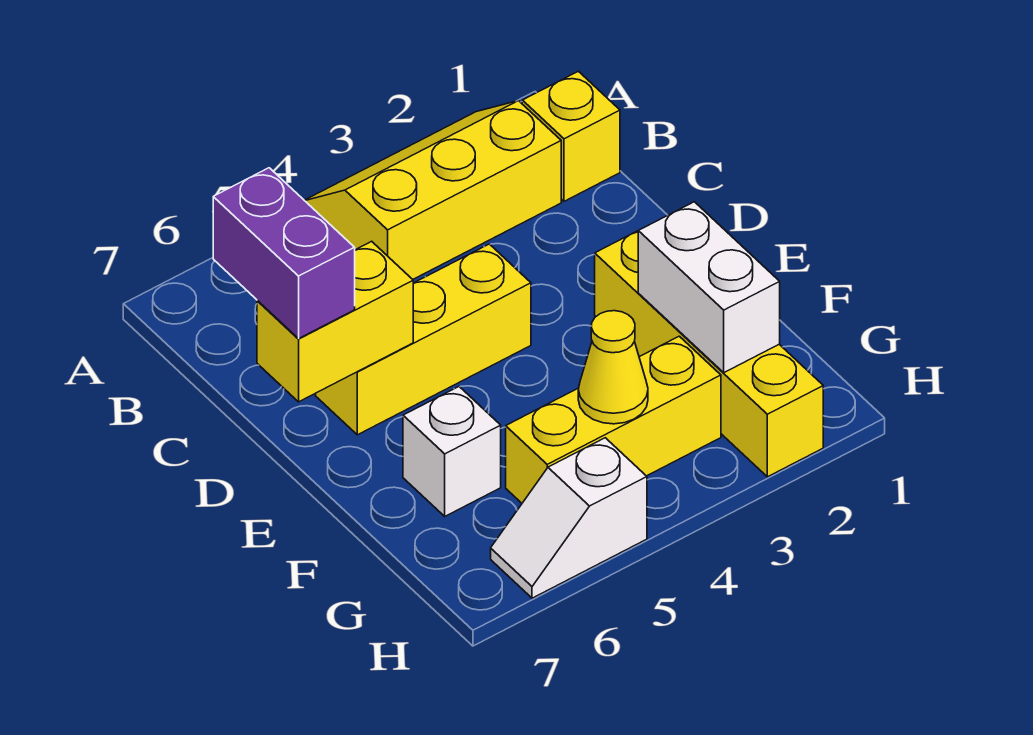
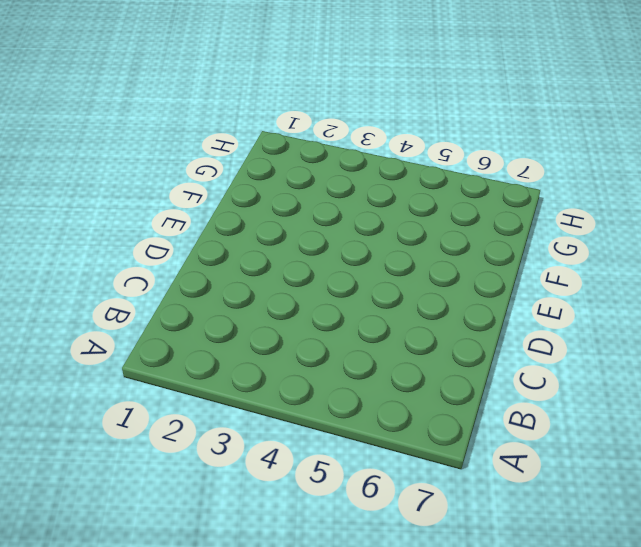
none -> yellow slope A2:B4 level 1 top B
none -> yellow brick B1 level 1

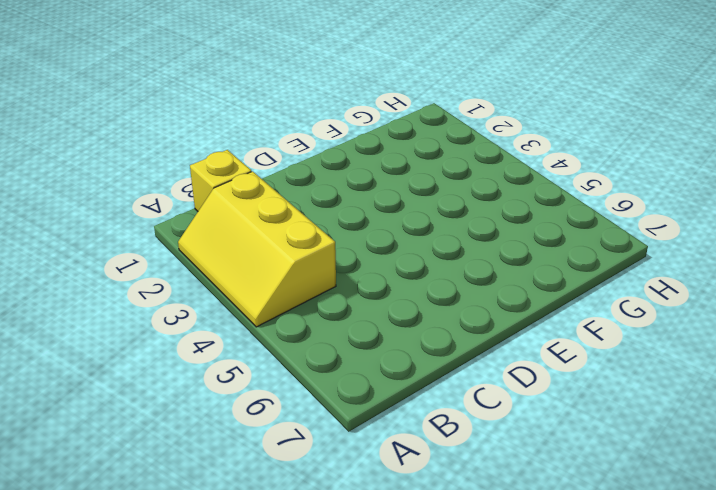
none -> yellow brick D4:D6 level 1
none -> yellow brick E2:H2 level 1

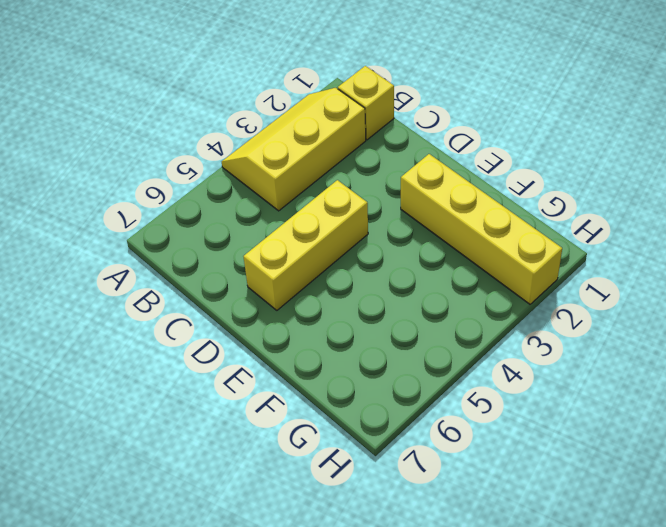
none -> white brick F6 level 1
none -> yellow brick G3:G5 level 1

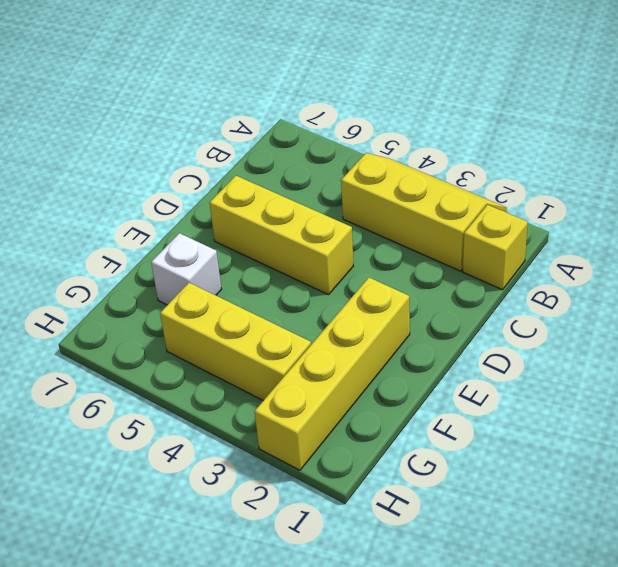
none -> white slope H5:H6 level 1 top 5
none -> yellow brick D6:D7 level 2

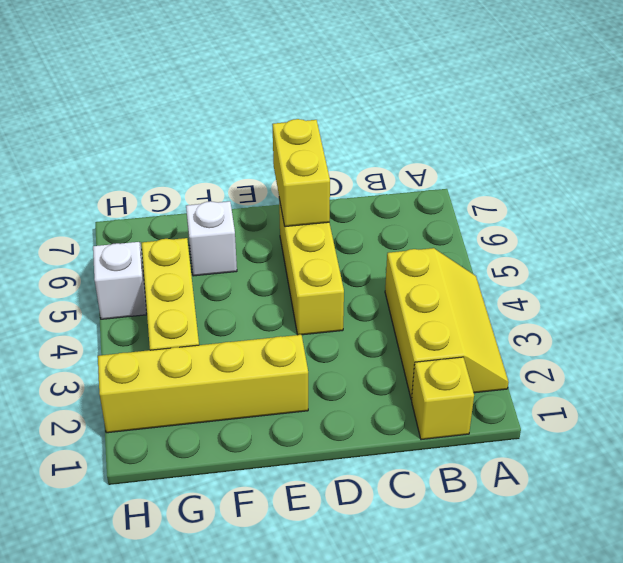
none -> white brick F2:G2 level 2
none -> yellow cone G4 level 2

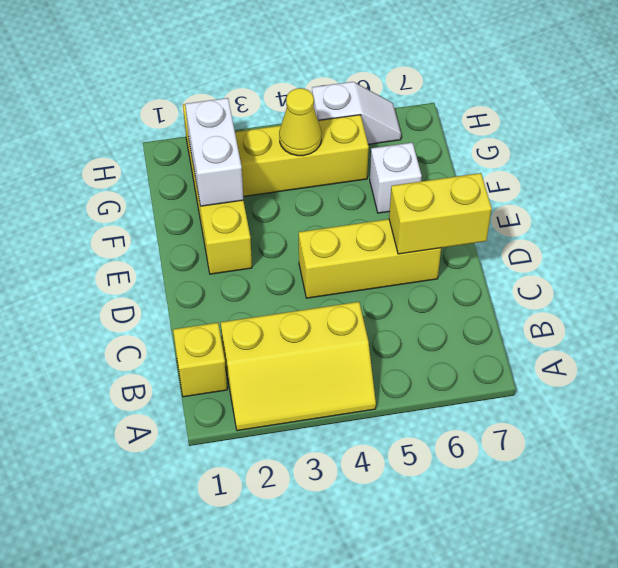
none -> purple brick C7:D7 level 3

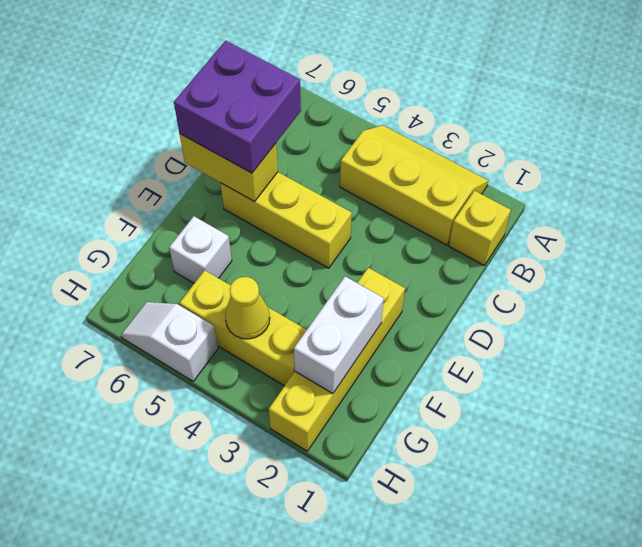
purple brick C6:D7 level 3 -> purple brick C7:D7 level 3

